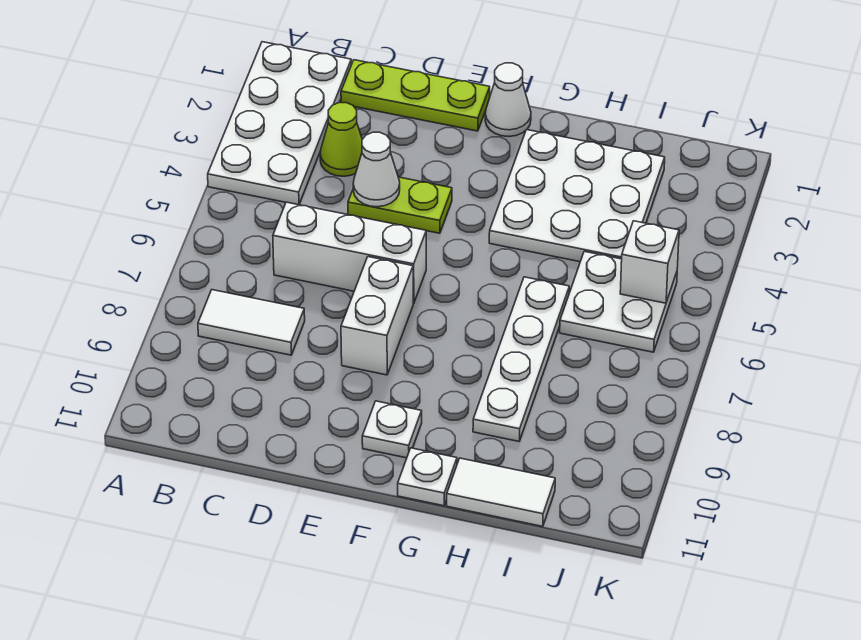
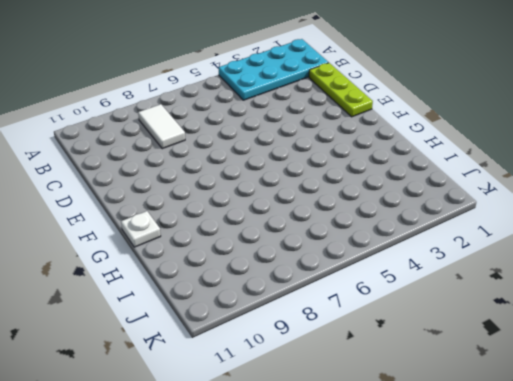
cyan plate A1:B4 level 1 -> white plate A1:B4 level 1
none -> lime cone C3 level 1
none -> white brick C6:E6 level 1
none -> lime plate D4:E4 level 1

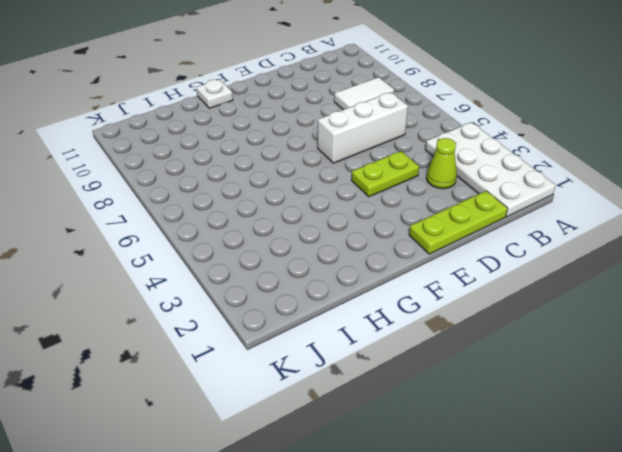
none -> white brick E7:E8 level 1
none -> white cone F1 level 1
none -> white plate F10 level 1

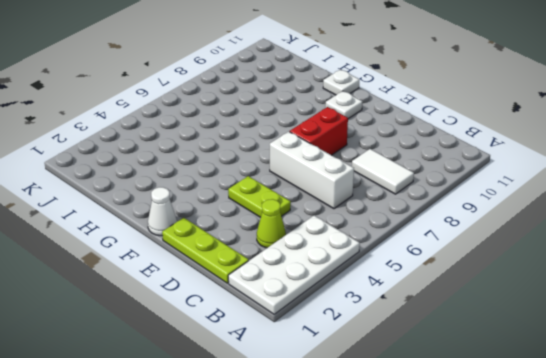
red brick E7:E8 level 1 -> white brick E7:E8 level 1
none -> white plate G2:I4 level 1
none -> white plate H6:H9 level 1
none -> white tile H11:I11 level 1

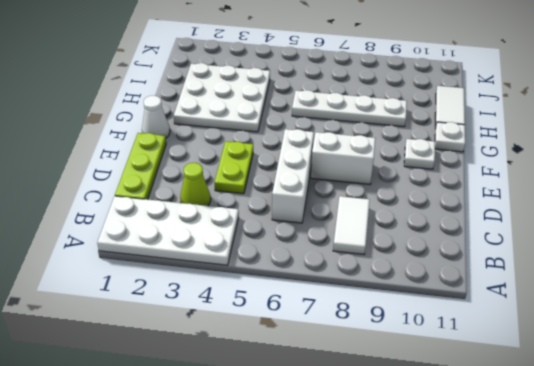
none -> white plate I5:J6 level 1
none -> white cone D4 level 2
none -> white brick J5 level 2

